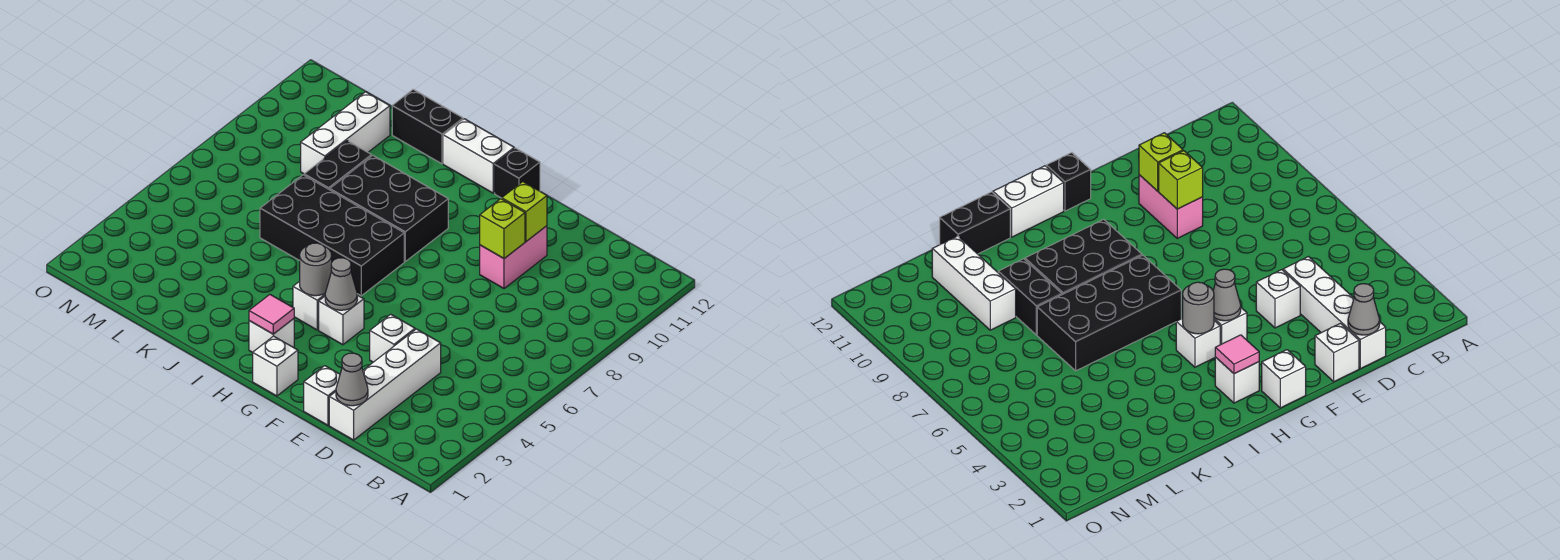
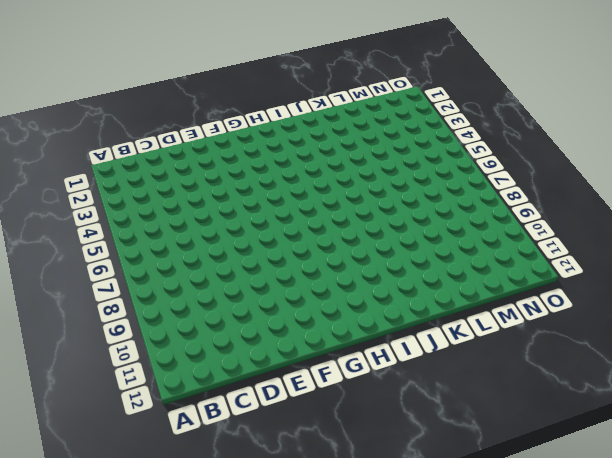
none -> white brick D1:D4 level 1
none -> white brick E1 level 1
none -> white brick E4 level 1

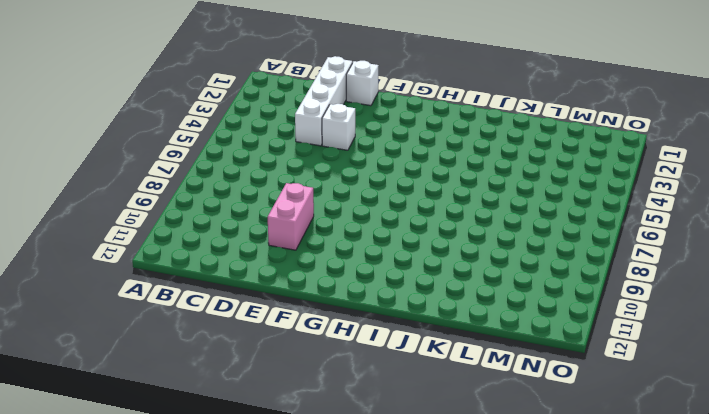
none -> white brick G1 level 1
none -> white brick G4 level 1
none -> black brick G12 level 1

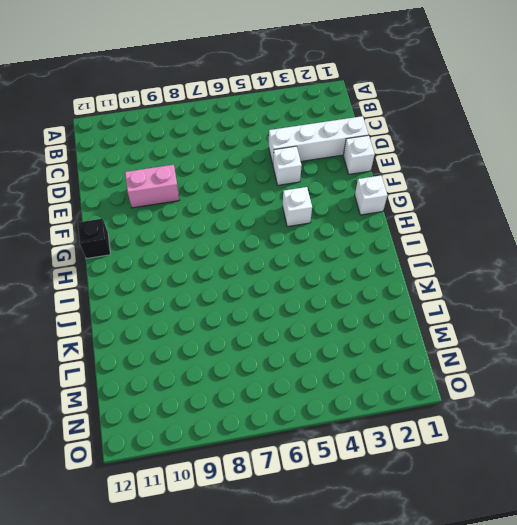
none -> white brick H2 level 1
none -> white brick H4 level 1
none -> black brick H6:K7 level 1

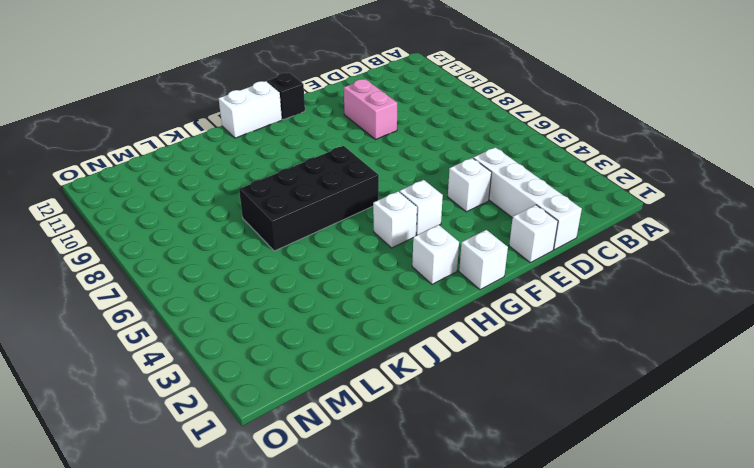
none -> black brick H8:J9 level 1
none -> black brick J12:K12 level 1
none -> black brick K8:K9 level 1

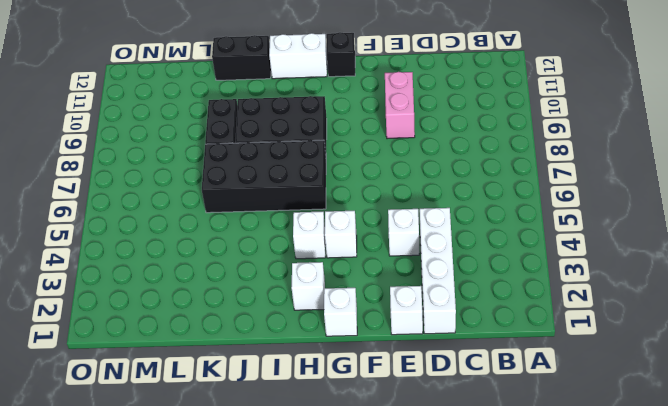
none -> white brick L9:L11 level 1
none -> grey cone D1 level 2
none -> lime brick E9 level 2

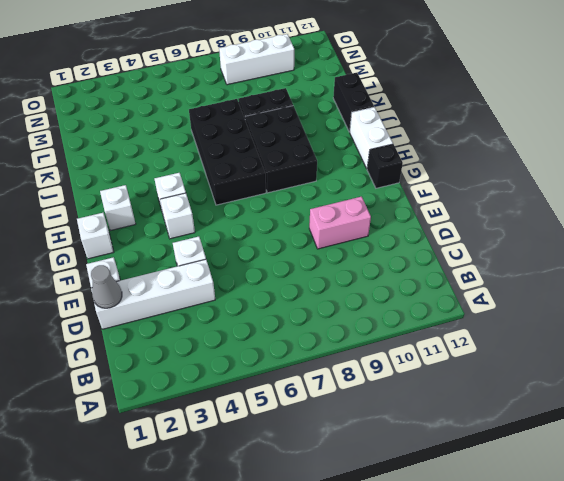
white brick N8:N10 level 1 -> white brick L9:L11 level 1
none -> lime brick E9 level 2
none -> lime brick E10 level 2
none -> grey cone G4 level 2

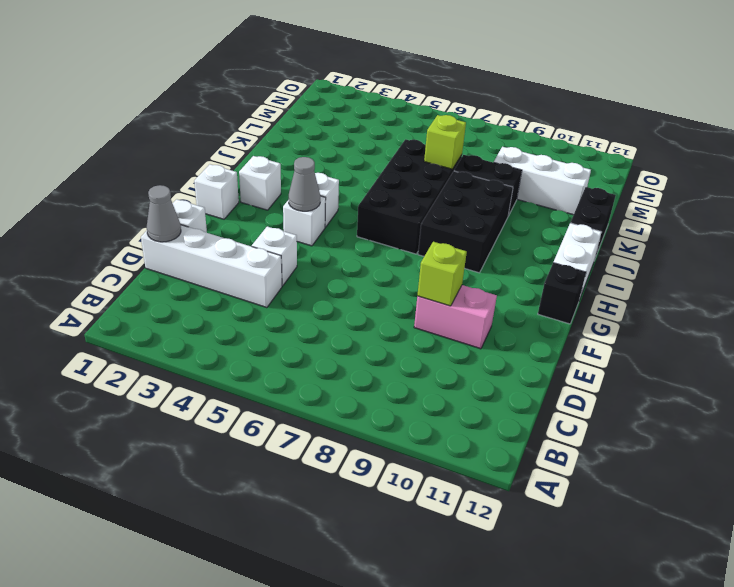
lime brick K7 level 2 -> lime brick E10 level 2
none -> pink tile H2 level 2
none -> grey round brick H4 level 2

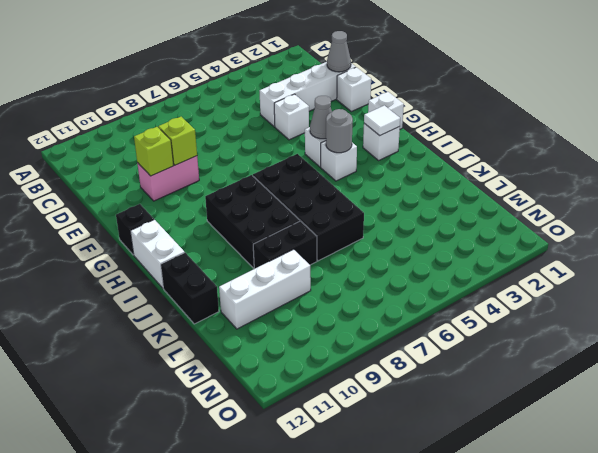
white tile H2 level 2 -> pink tile H2 level 2

